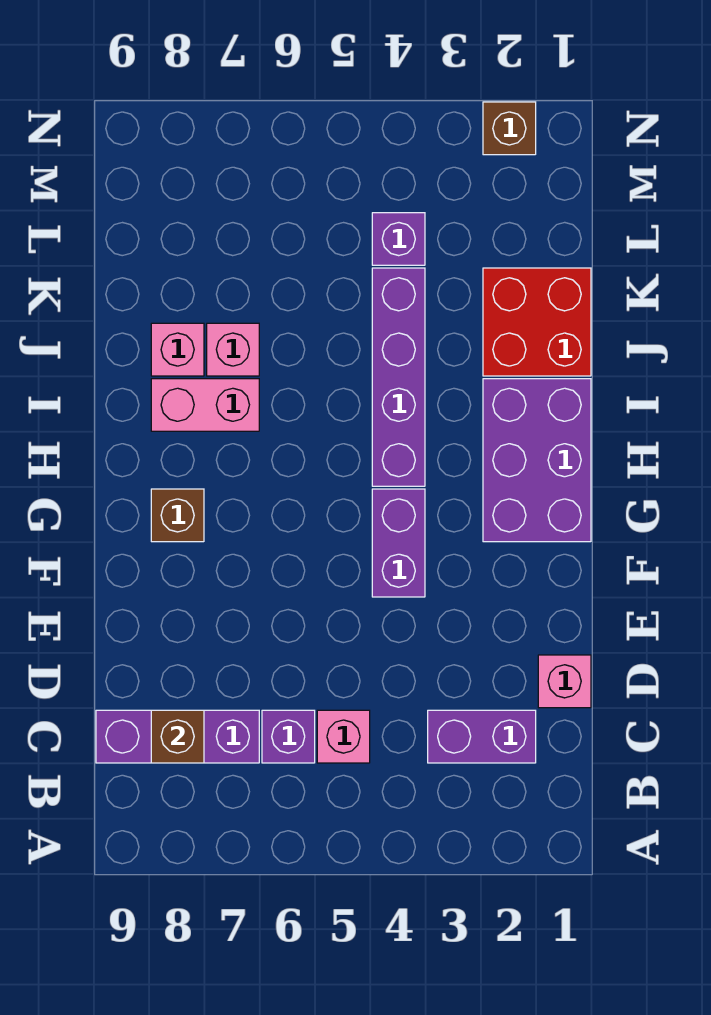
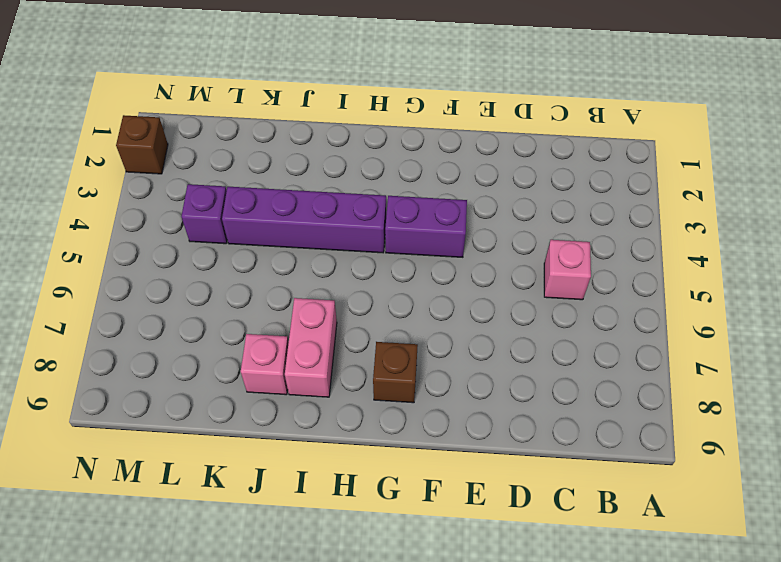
none -> purple brick C2:C3 level 1
none -> purple brick C6 level 1
none -> purple brick C7:C9 level 1

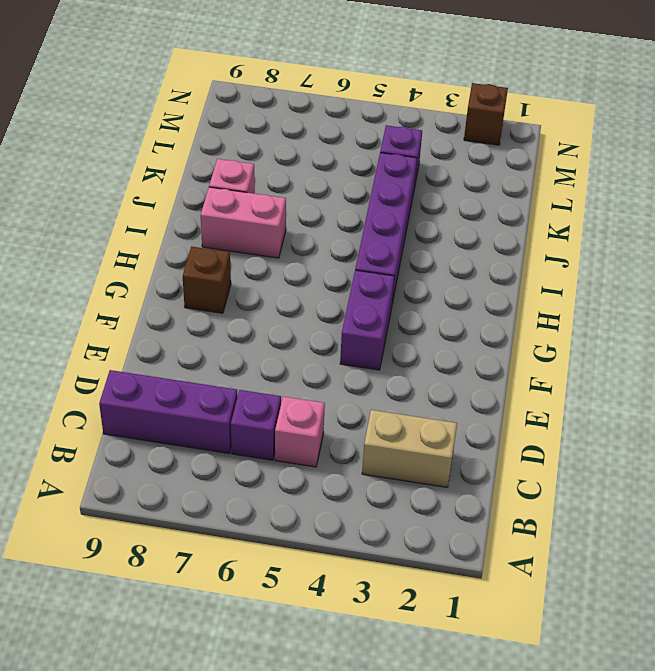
tan brick C2:C3 level 1 -> purple brick C2:C3 level 1
none -> pink brick D1 level 1
none -> purple brick G1:I2 level 1
none -> red brick J1:K2 level 1

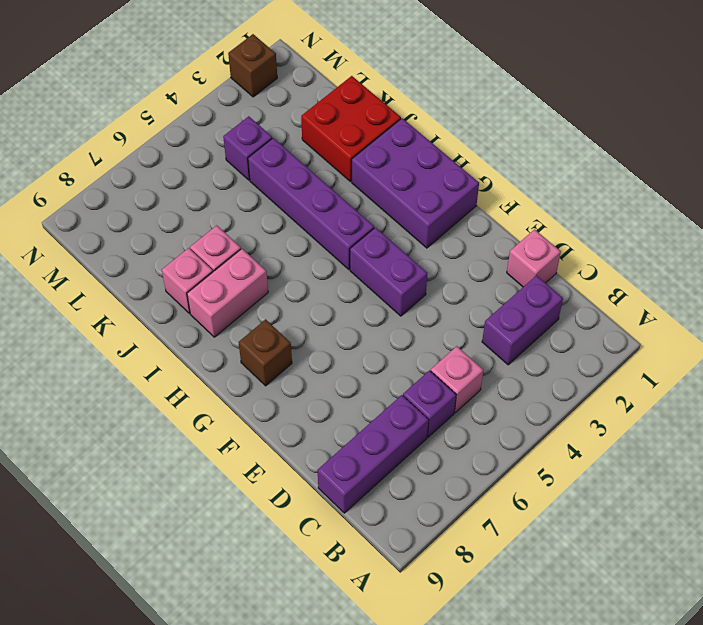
none -> brown brick C8 level 2

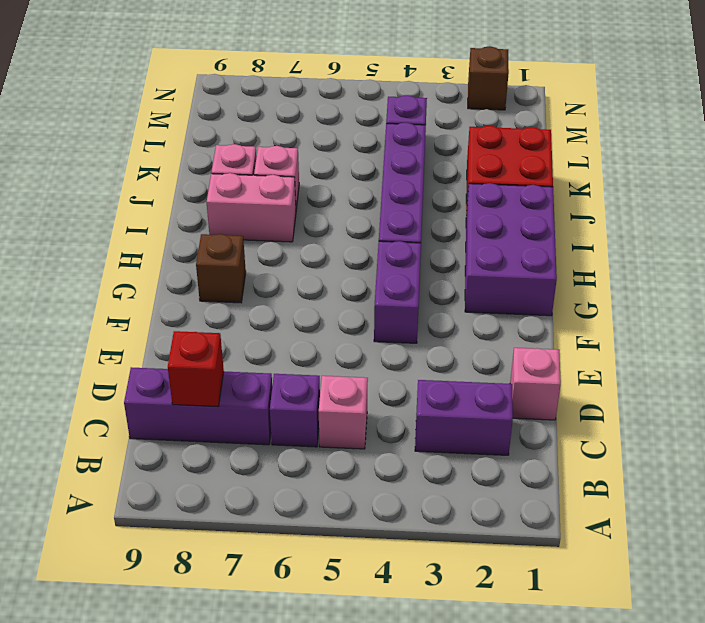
red brick C8 level 2 -> brown brick C8 level 2

